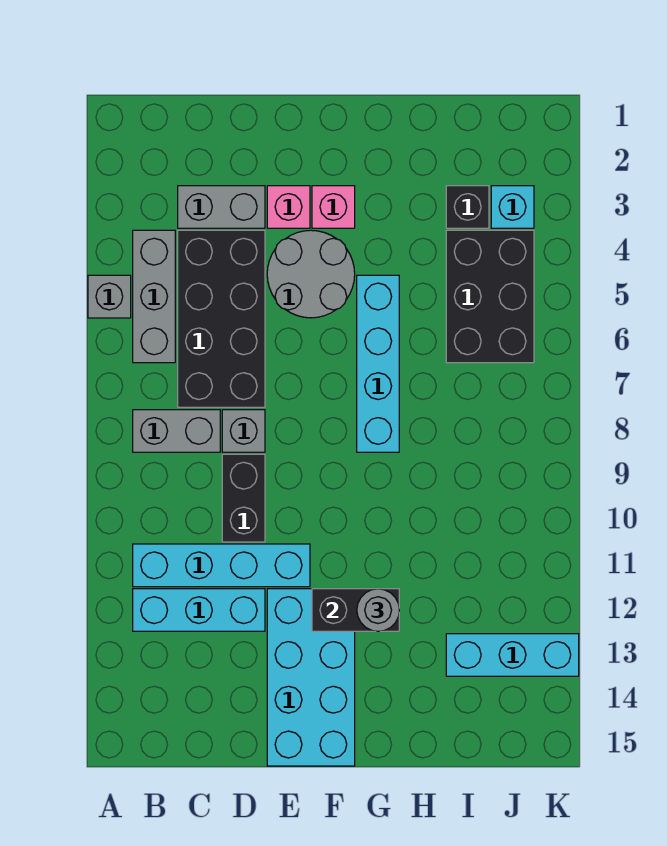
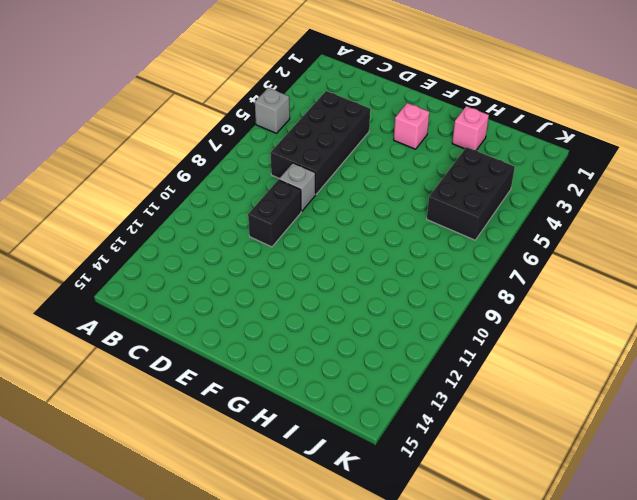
pink brick H2 level 1 -> pink brick E3 level 1
none -> grey brick B4:B6 level 1
none -> grey brick B8:C8 level 1
none -> cyan brick B11:E11 level 1

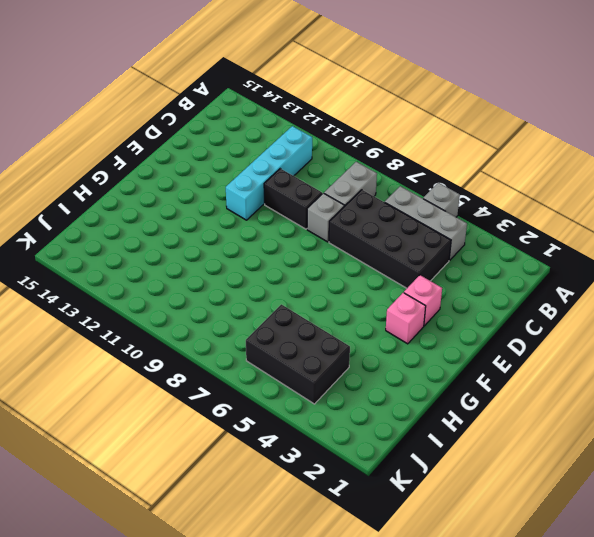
none -> cyan brick B12:D12 level 1
none -> grey brick C3:D3 level 1
none -> grey round brick E4:F5 level 1

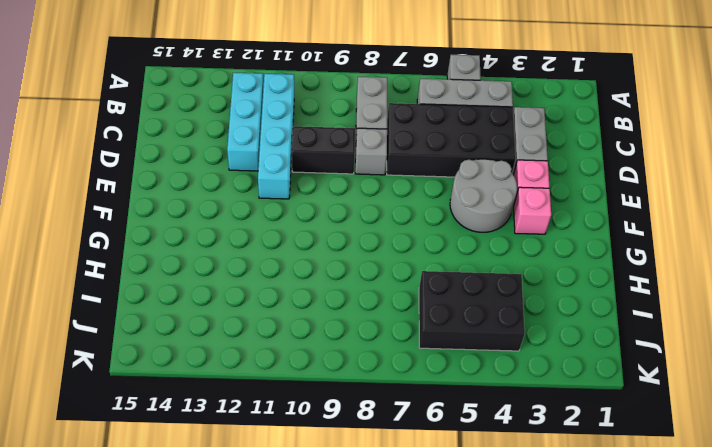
none -> cyan brick E12:F15 level 1
none -> cyan brick G5:G8 level 1
none -> black brick I3 level 1

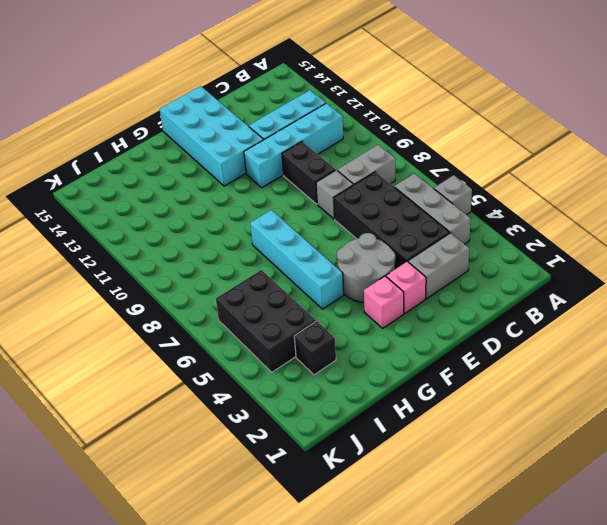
none -> cyan brick I13:K13 level 1
none -> cyan brick J3 level 1
none -> black brick F12:G12 level 2

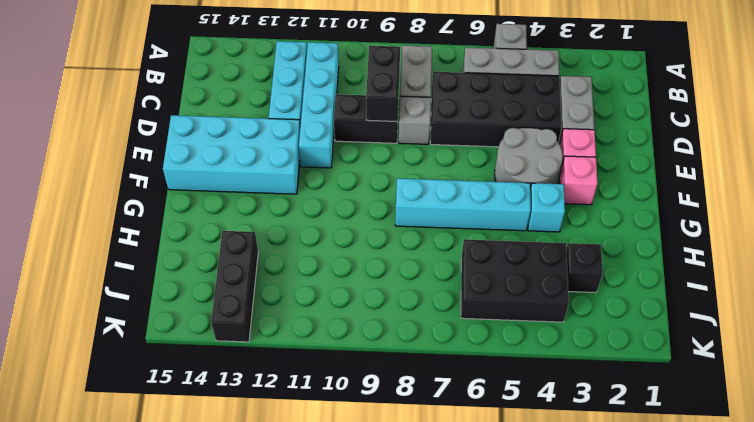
black brick C9:D9 level 2 -> black brick F12:G12 level 2
cyan brick G4 level 1 -> cyan brick J3 level 1
black brick I13:K13 level 1 -> cyan brick I13:K13 level 1
none -> grey round brick G12 level 3

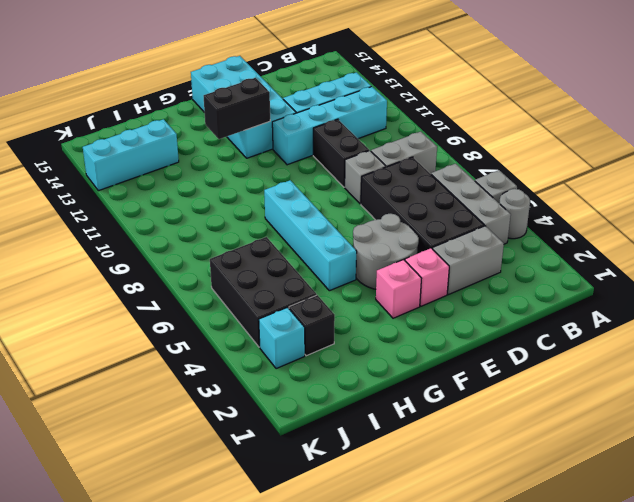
grey round brick A4 level 1 -> grey round brick G12 level 3

